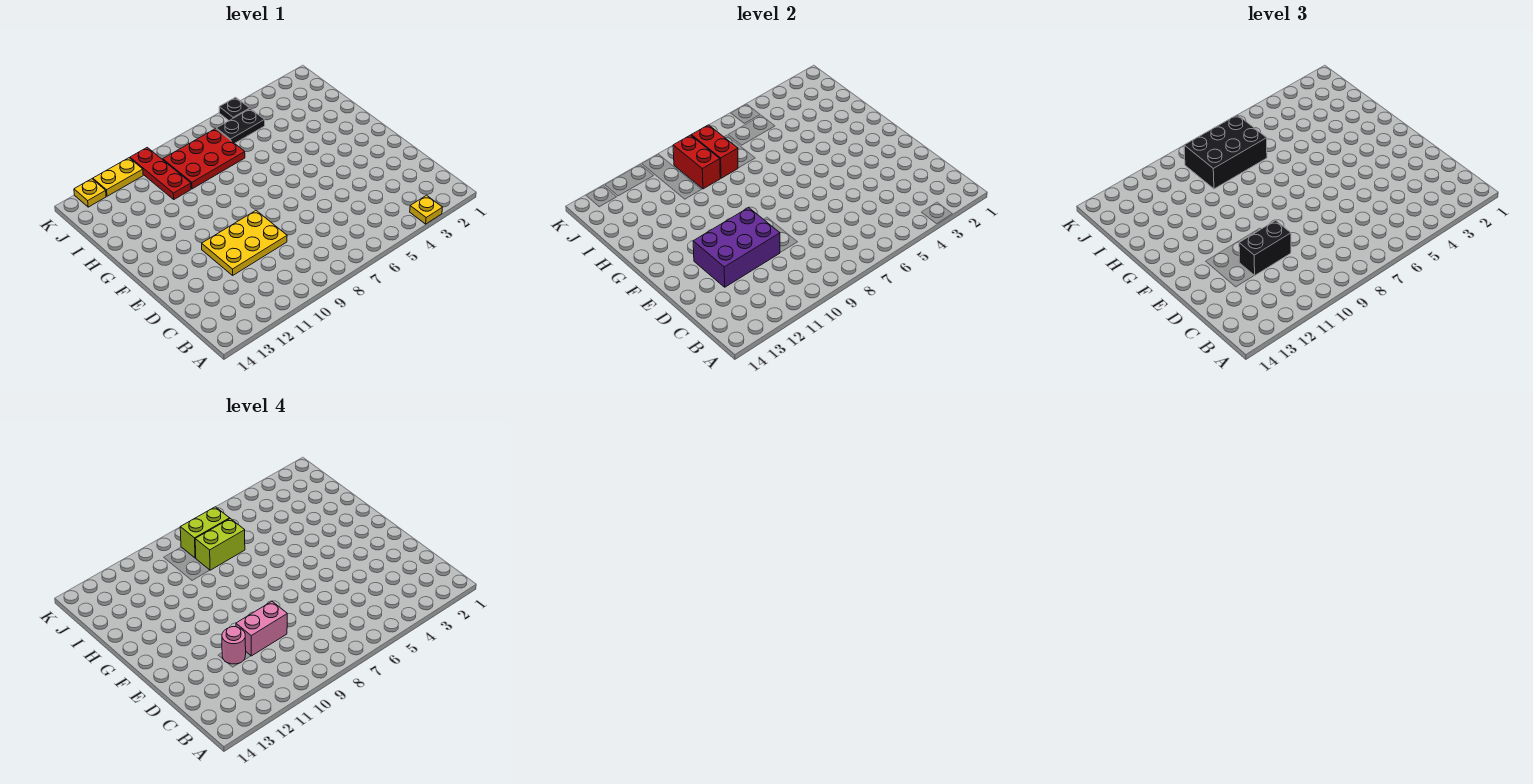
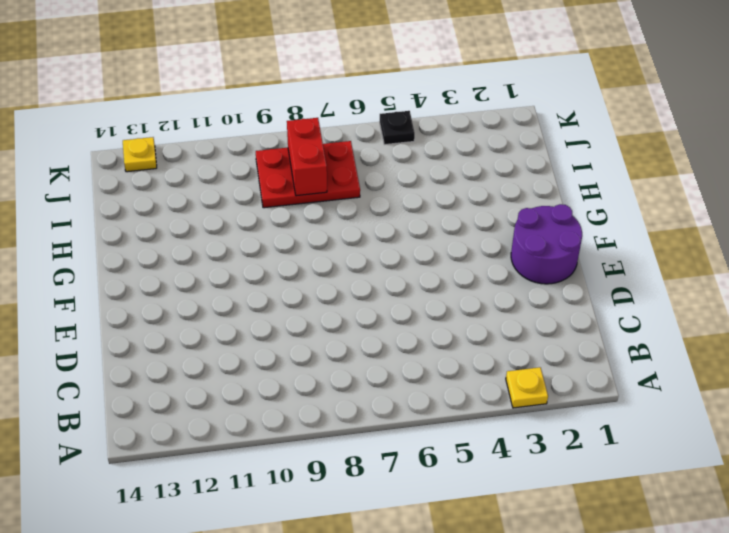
purple round brick E1:F2 level 1 -> none
none -> yellow plate D9:E11 level 1
none -> red plate I10:K10 level 1
none -> black plate J5:J6 level 1

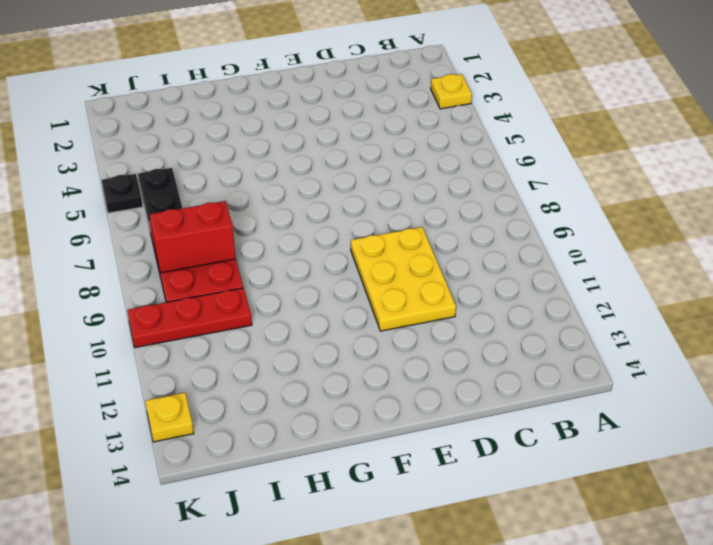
none -> yellow plate K11:K12 level 1
none -> purple brick D10:E12 level 2
none -> red brick I9:J9 level 2

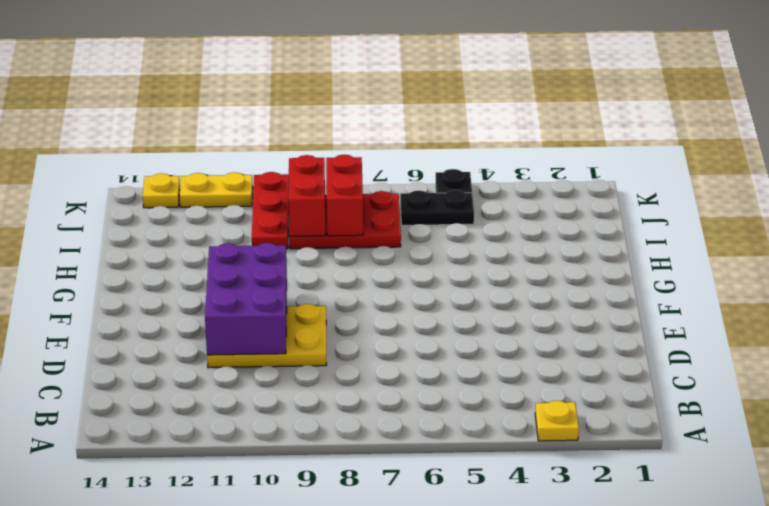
purple brick D10:F11 level 2 -> purple brick D10:E12 level 2
none -> black brick D10:D11 level 3
none -> black brick I7:J9 level 3
none -> pink brick D9:D10 level 4

